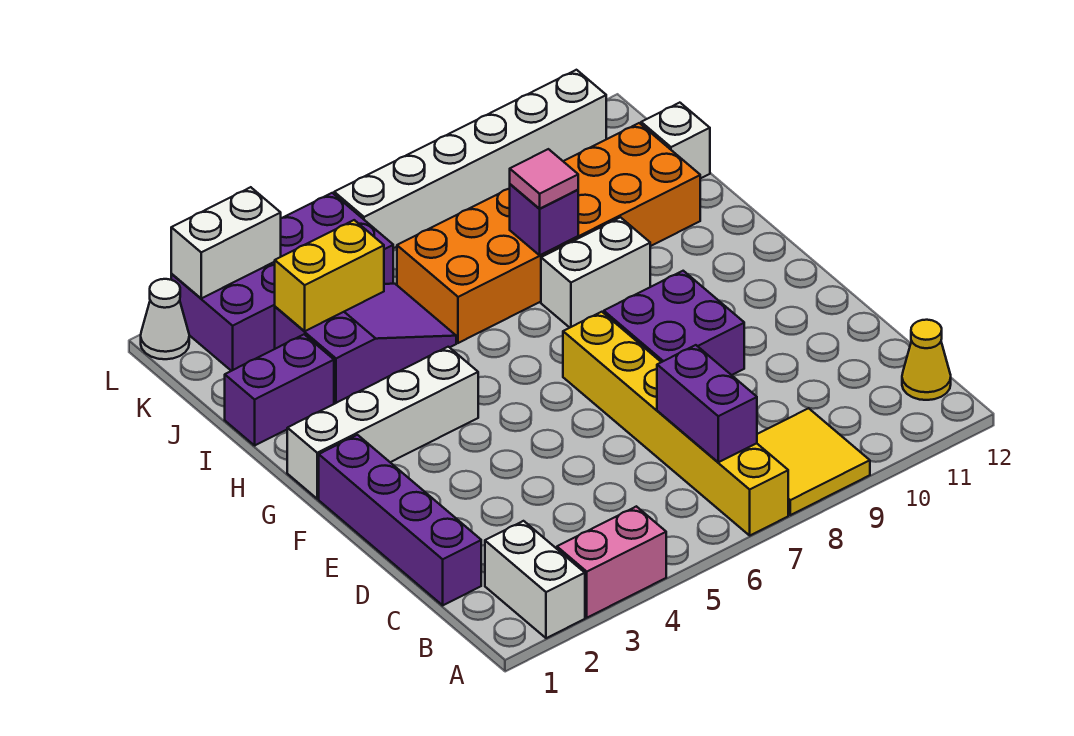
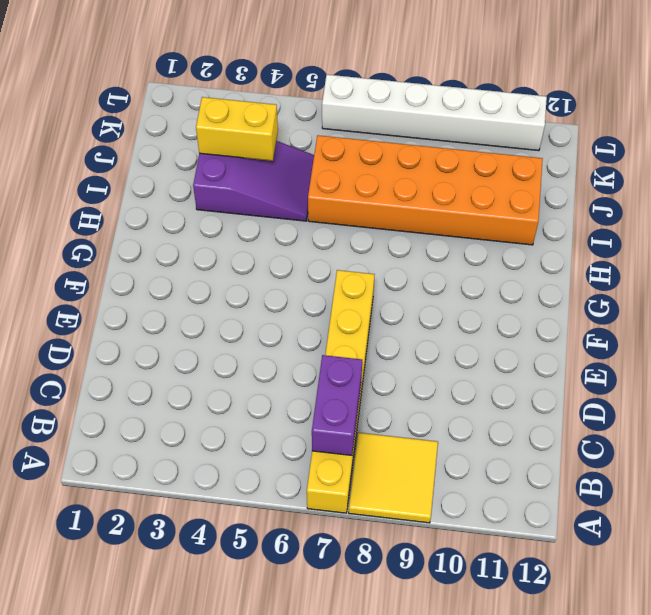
none -> white brick A2:B2 level 1
none -> pink brick A3:A4 level 1
none -> yellow cone B12 level 1

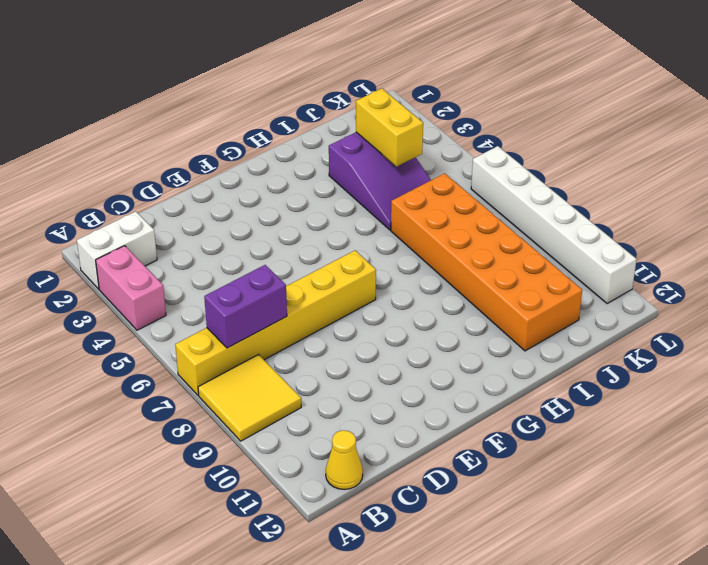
none -> purple brick C1:F1 level 1
none -> purple brick E8:F9 level 1
none -> white brick G1:G4 level 1

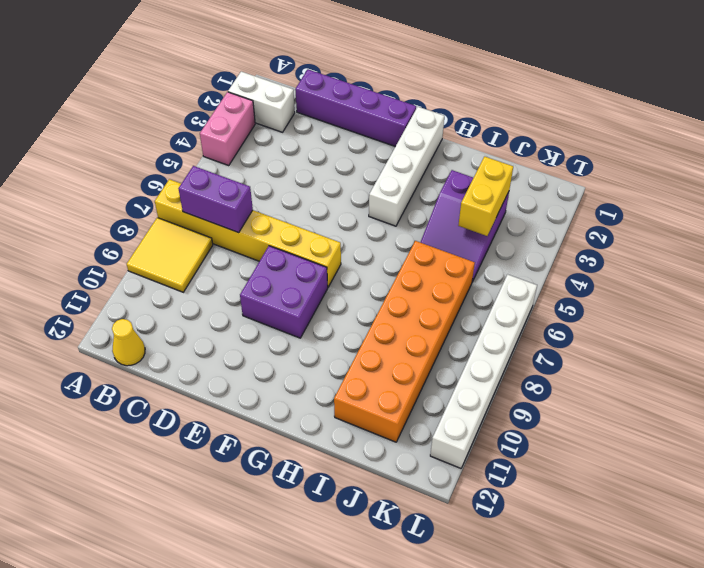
none -> white brick H8:H9 level 1
none -> purple brick I1:I2 level 1
none -> white brick J12 level 1

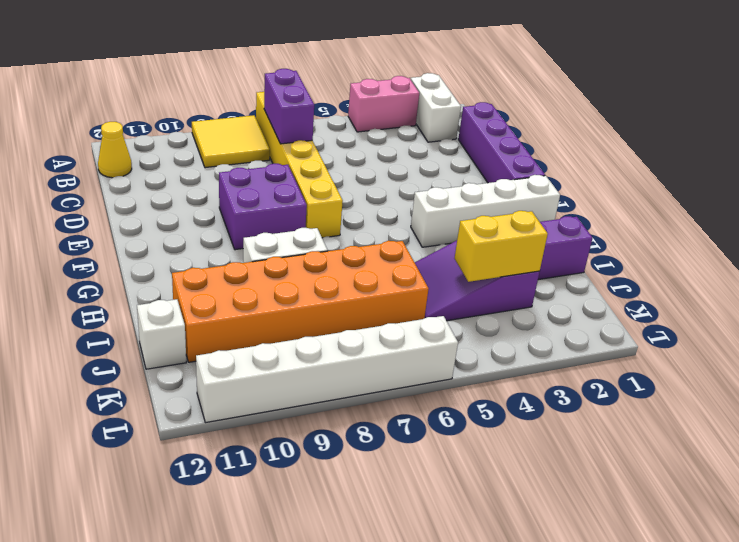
none -> purple brick K2:L5 level 1
none -> white cone L1 level 1
none -> purple brick I8 level 2

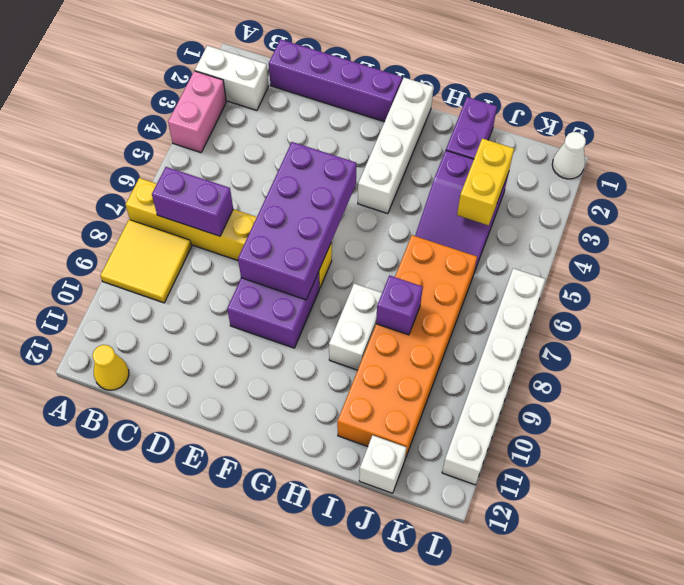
purple brick E5:F8 level 2 -> purple brick K2:L5 level 1
none -> white brick L2:L3 level 2
none -> pink tile I8 level 3

